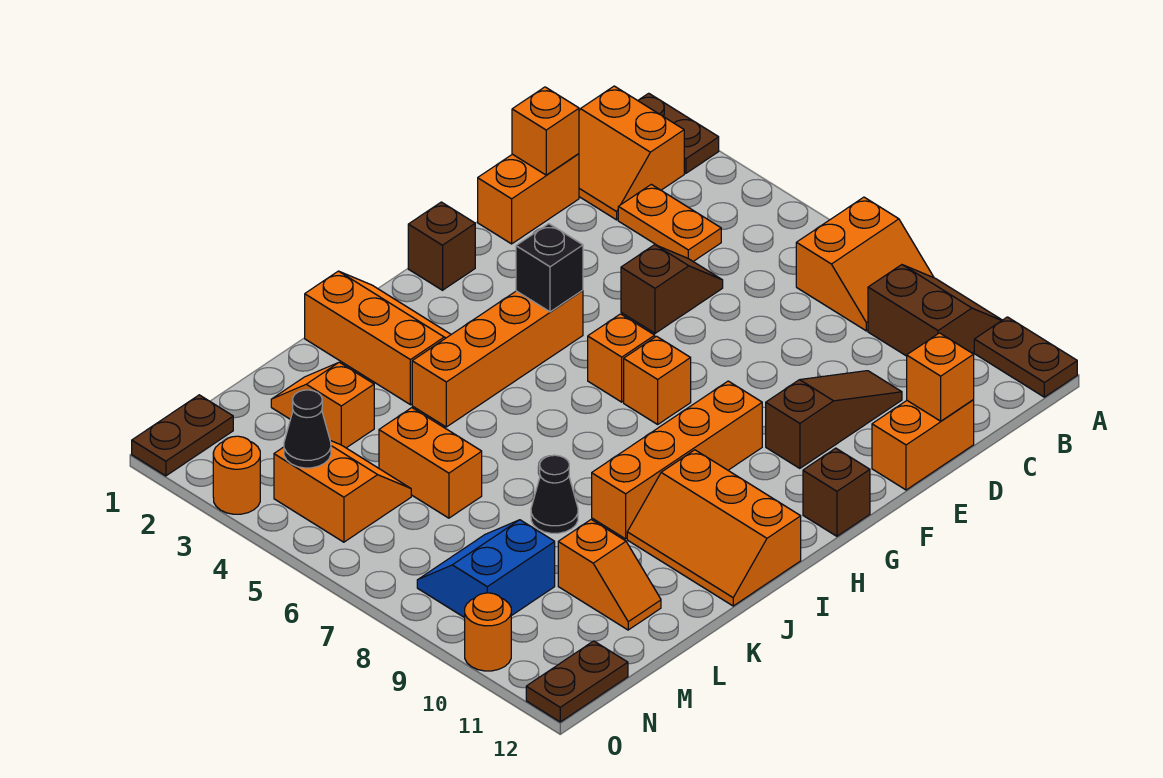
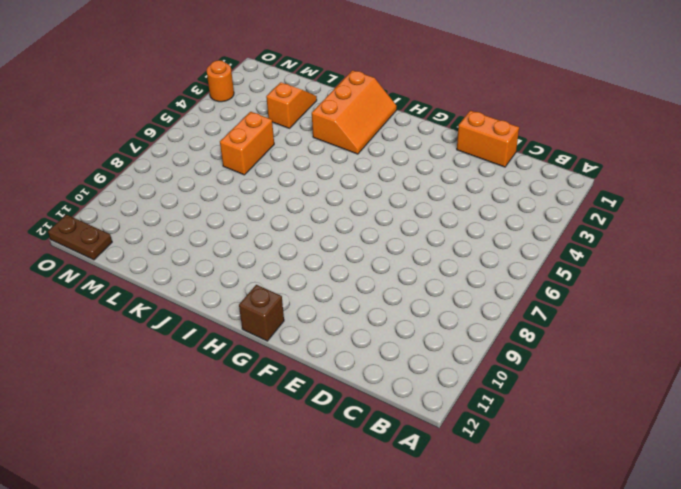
none -> brown plate A1:A2 level 1
none -> orange slope A7:B8 level 1 top 7
none -> brown slope A9:B10 level 1 top B
none -> brown plate A11:A12 level 1

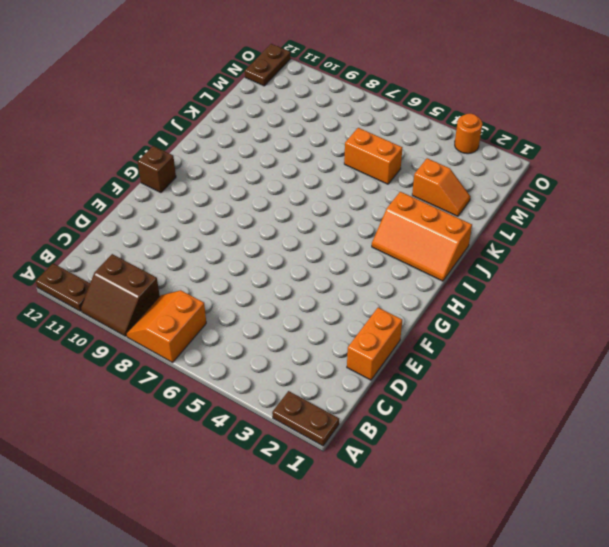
none -> orange slope B1:C2 level 1 top B
none -> orange plate C3:C4 level 1
none -> brown slope D5:E5 level 1 top E
none -> brown slope D10:F10 level 1 top F

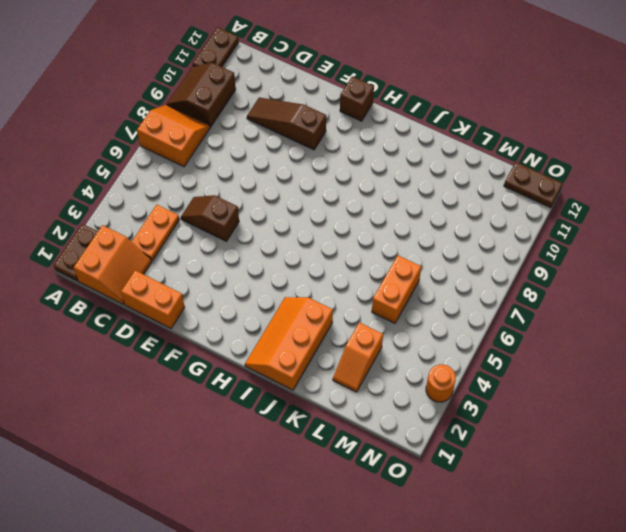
none -> orange brick D12:E12 level 1
none -> brown brick G1 level 1
none -> orange brick G4:J4 level 1
none -> orange brick G6 level 1

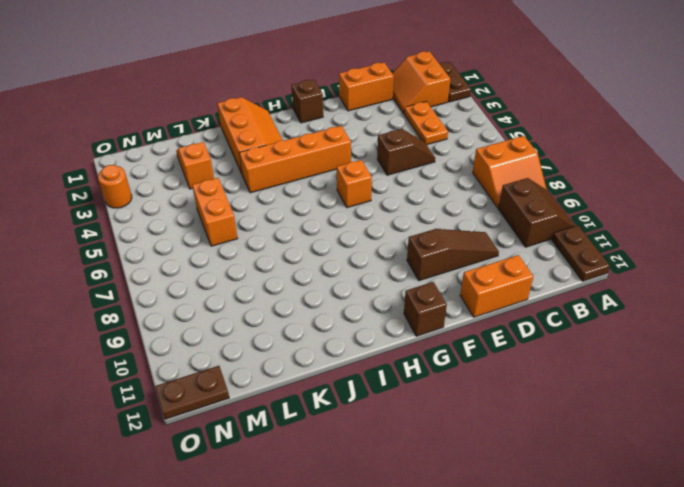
none -> orange brick G7 level 1
none -> orange brick G9:J9 level 1
none -> orange slope I10:J12 level 1 top I
none -> black cone K8 level 1

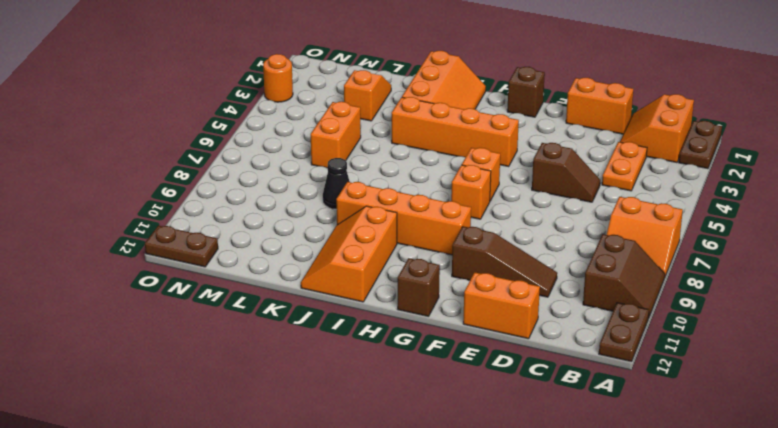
none -> orange slope L10:L11 level 1 top 10
none -> orange slope M4:N5 level 1 top N
none -> blue slope M8:N9 level 1 top 9
none -> brown plate N1:O1 level 1

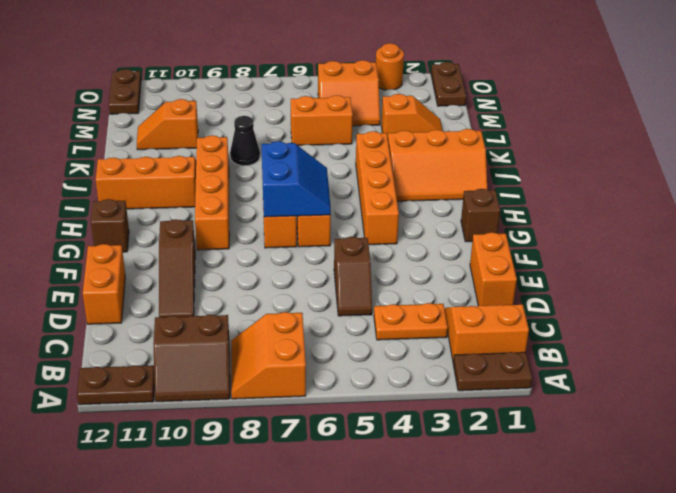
blue slope G6:H7 level 2 top 7 -> blue slope M8:N9 level 1 top 9
none -> orange round brick O10 level 1
none -> orange brick D1 level 2
none -> orange brick D12 level 2
none -> black brick G4 level 2

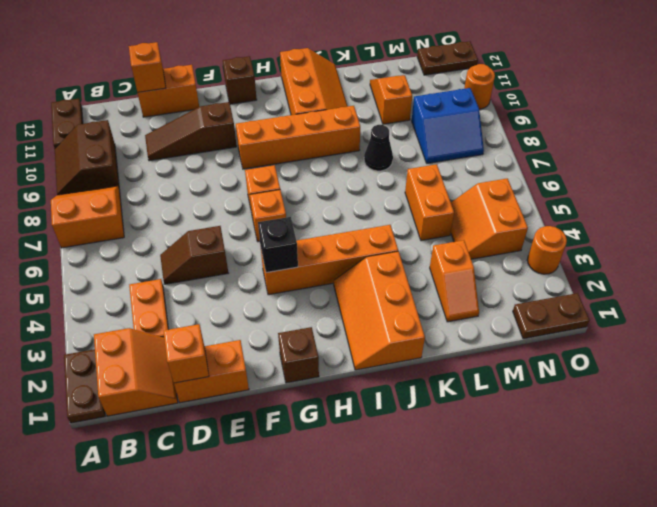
none -> black cone N4 level 2

